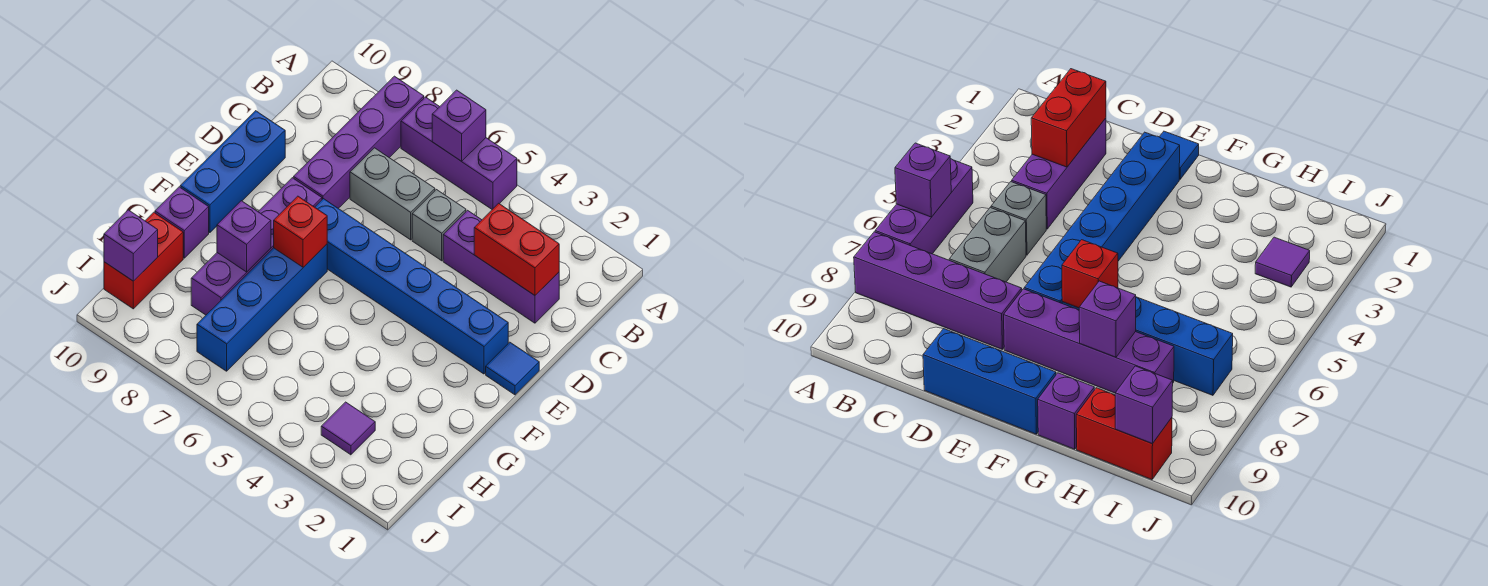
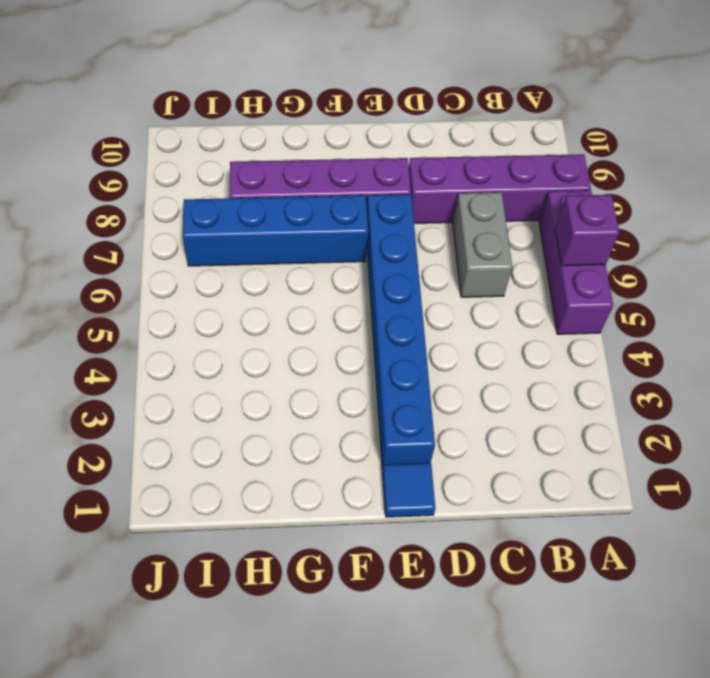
none -> purple brick C2:C4 level 1
none -> grey brick C5 level 1
none -> blue brick D10:F10 level 1

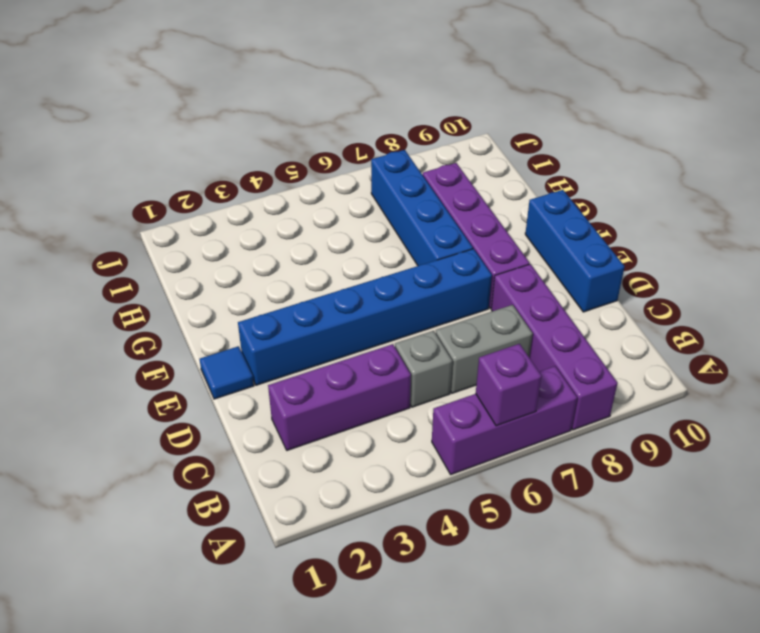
none -> purple brick G10 level 1
none -> red brick H10:I10 level 1
none -> purple tile I3 level 1

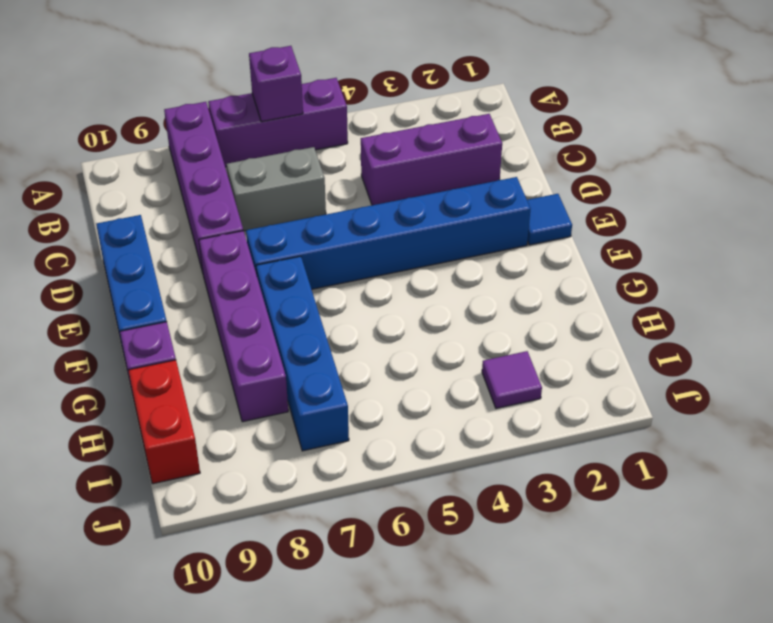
none -> grey brick C5 level 1
none -> red brick C2:C3 level 2
none -> red brick F7 level 2

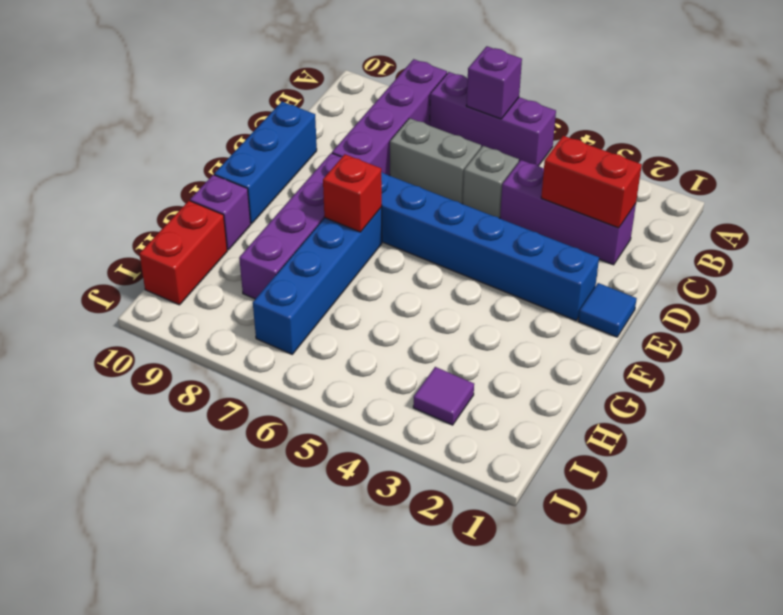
none -> purple brick G8 level 2
none -> purple brick I10 level 2

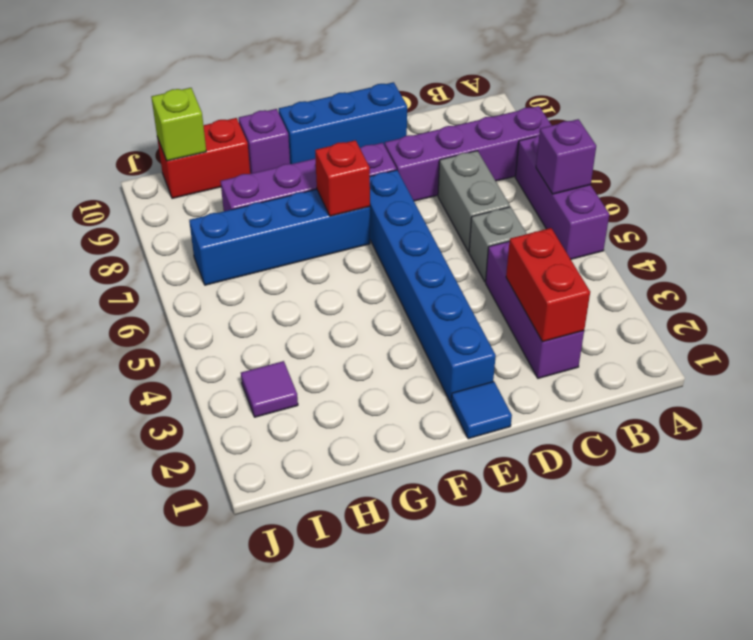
lime brick I10 level 2 -> purple brick I10 level 2
none -> purple brick G8 level 2

